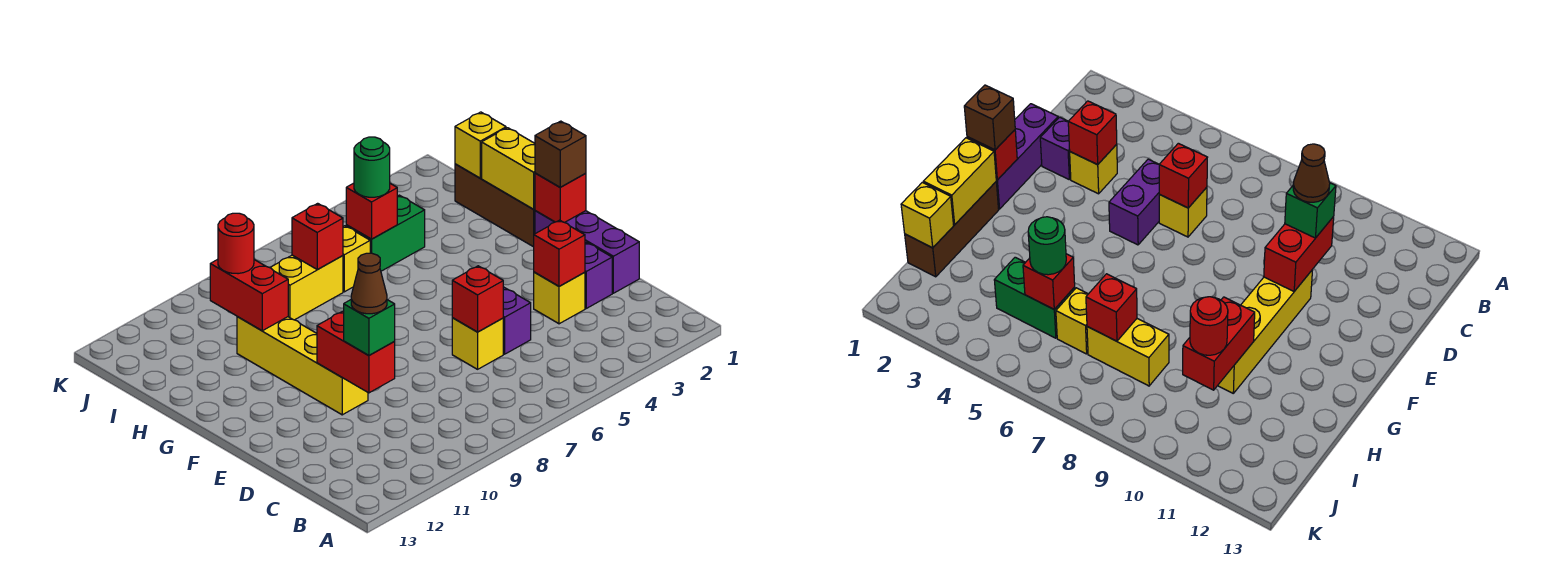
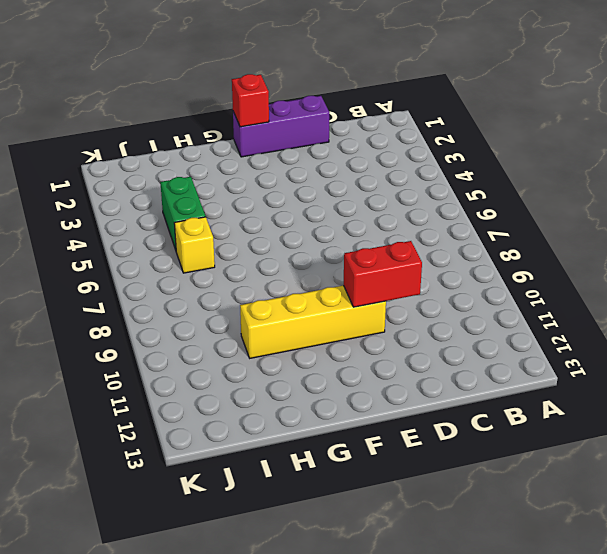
none -> purple brick D2 level 1
none -> yellow brick D3 level 1
none -> purple brick D5:E5 level 1

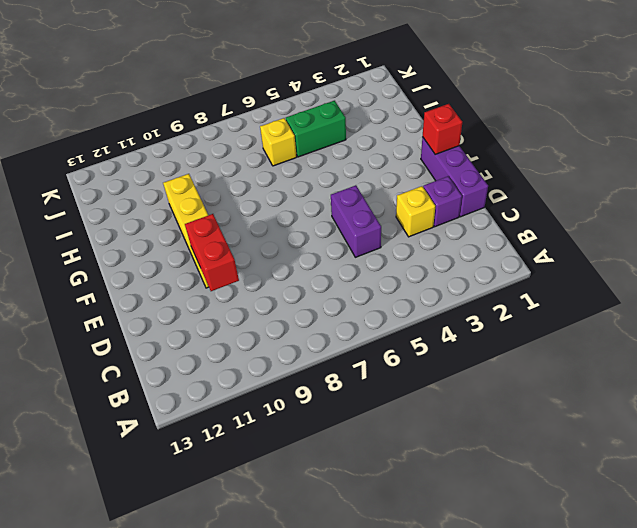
none -> yellow brick D6 level 1
none -> brown brick G1:I1 level 1
none -> yellow brick I7:I8 level 1

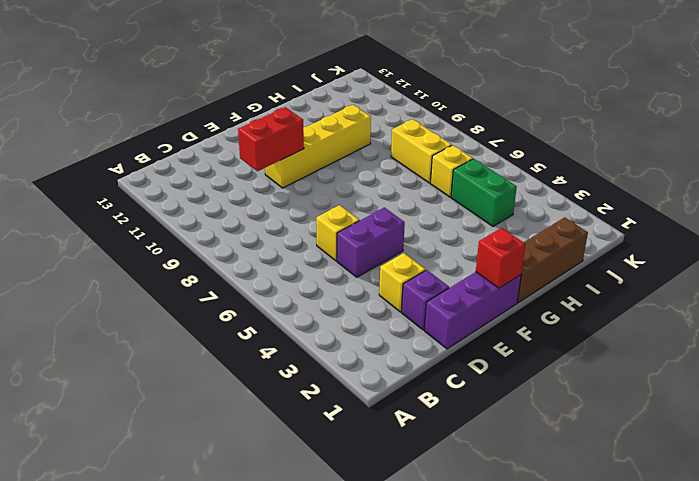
none -> red brick D3 level 2
none -> red brick D6 level 2
none -> yellow brick G1:H1 level 2

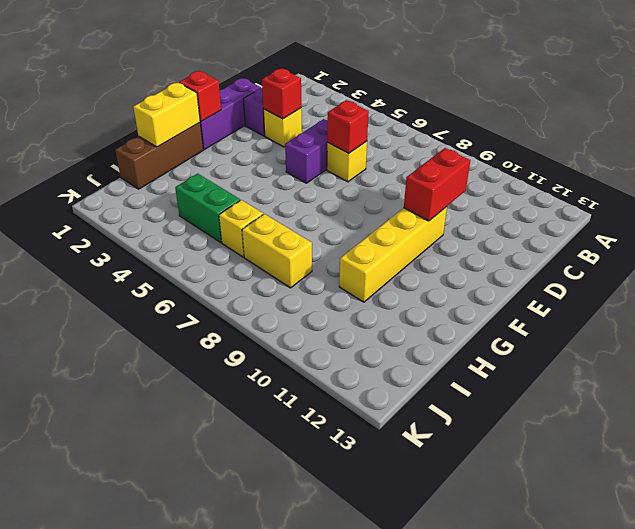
none -> red brick H10:I10 level 2
none -> yellow brick I1 level 2
none -> red brick I5 level 2

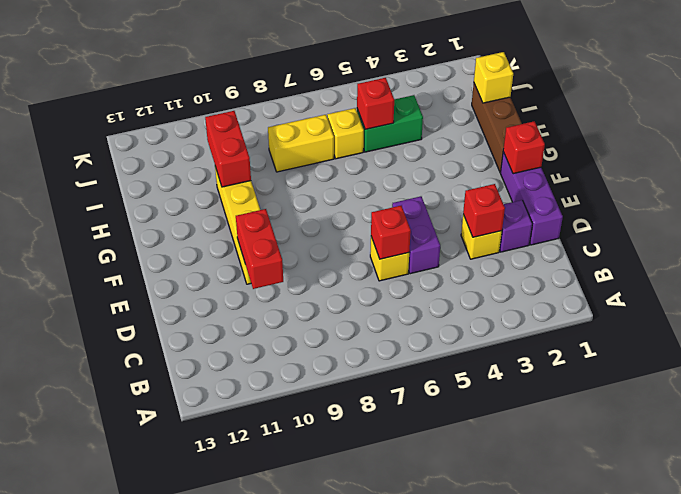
none -> yellow brick G1:H1 level 2
none -> red brick I7 level 2
none -> green brick D10 level 3

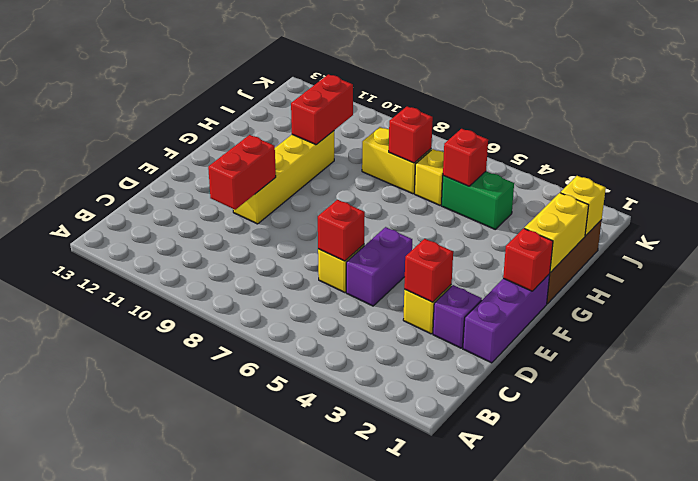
none -> green brick D10 level 3
none -> brown brick F1 level 3
none -> green round brick I5 level 3

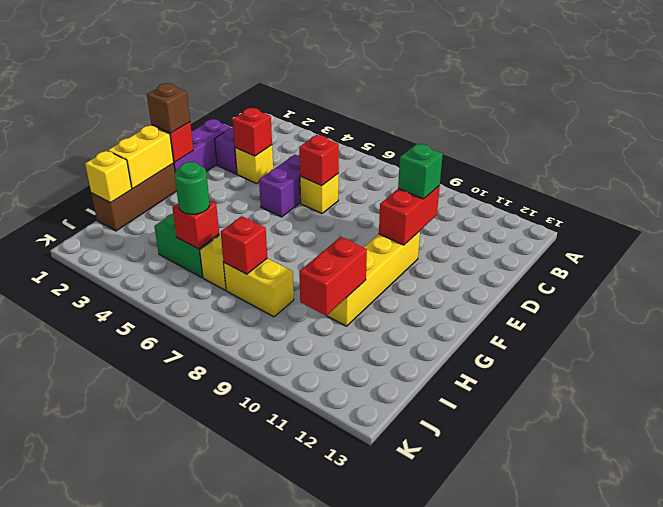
none -> red round brick I10 level 3
none -> brown cone D10 level 4

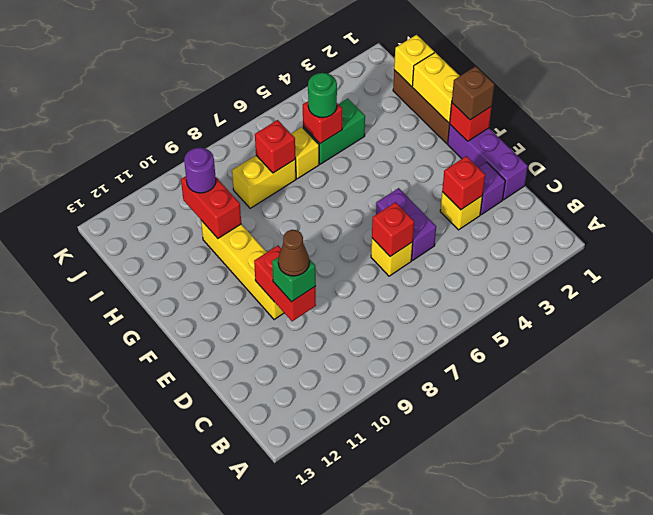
purple round brick I10 level 3 -> red round brick I10 level 3

